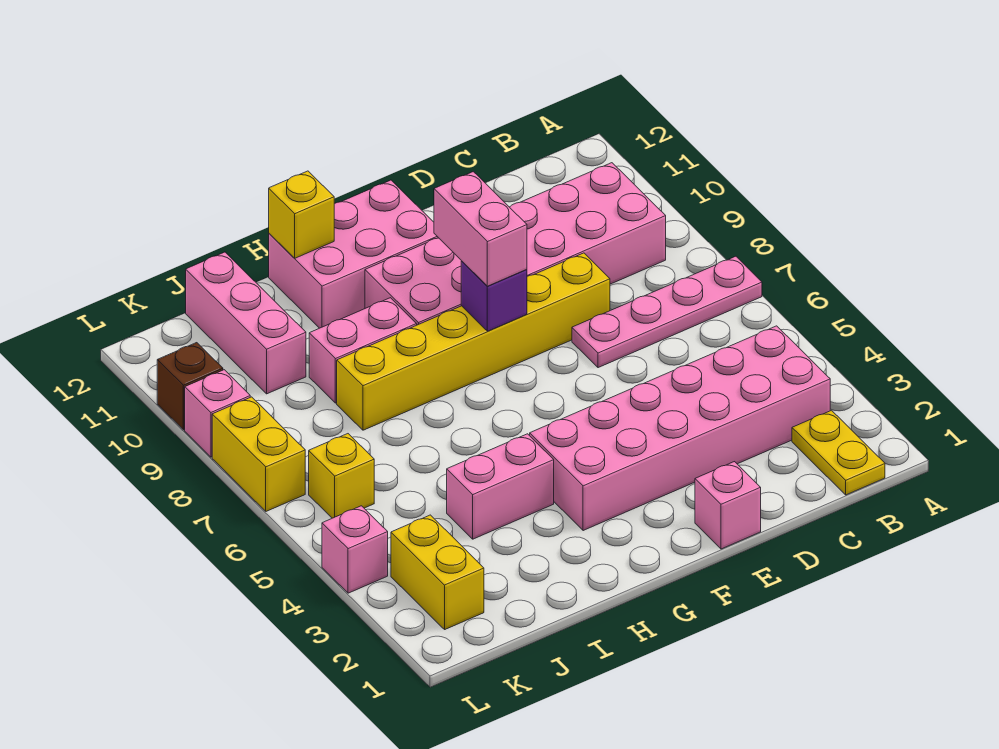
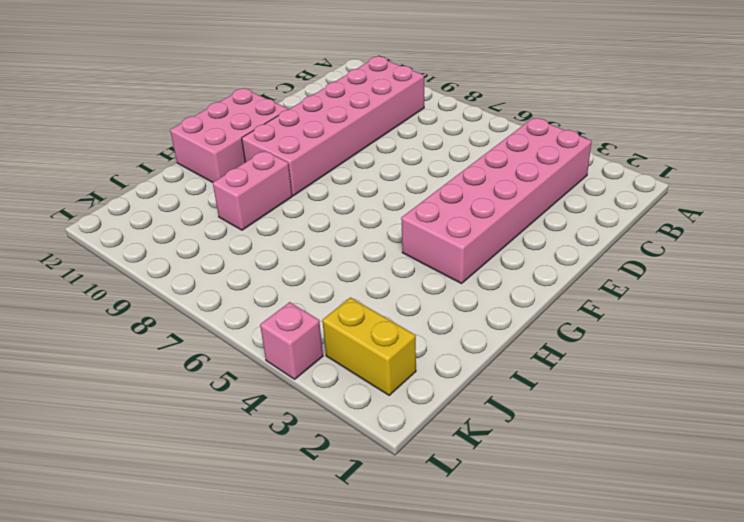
none -> pink plate A7:D7 level 1
none -> yellow plate B1:B2 level 1
none -> yellow brick D8:I8 level 1

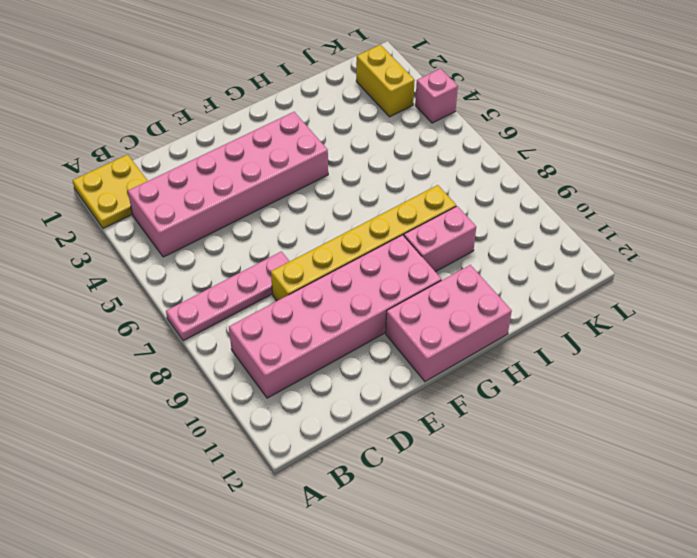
yellow plate A1:B2 level 1 -> yellow plate B1:B2 level 1
none -> pink brick E1 level 1
none -> pink brick H4:I4 level 1
none -> pink brick J10:J12 level 1

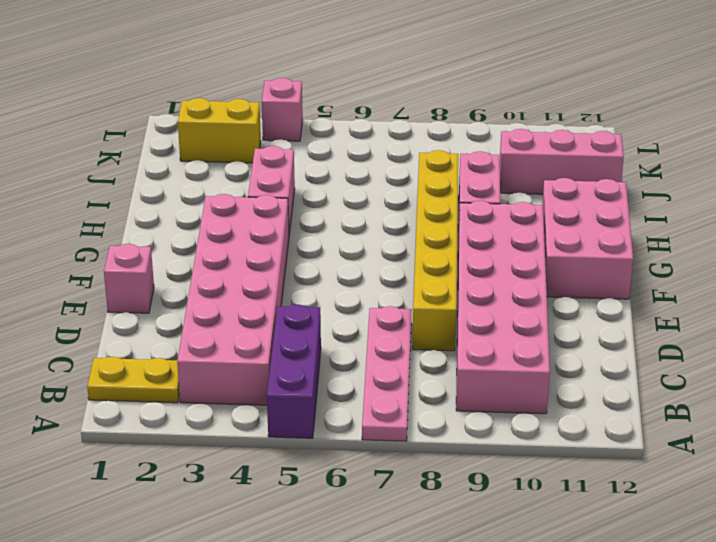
purple brick A5:C5 level 1 -> none
none -> yellow brick K6 level 1
none -> yellow brick L7:L8 level 1
none -> pink brick L9 level 1

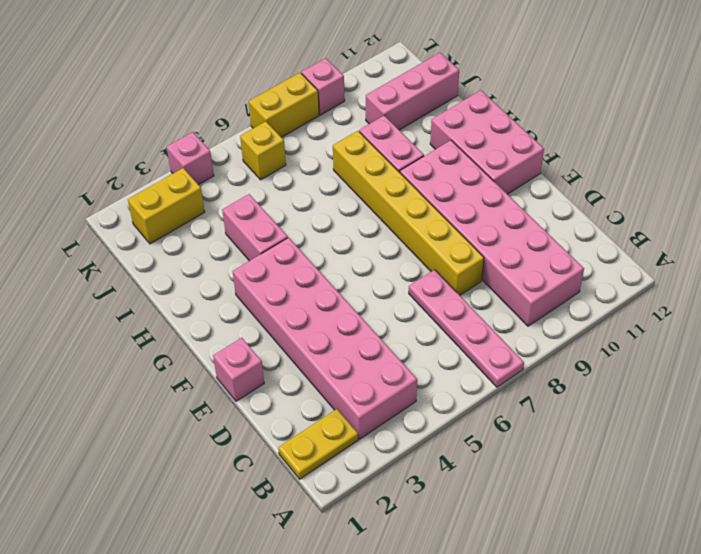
none -> brown brick L10 level 1
none -> purple brick F8 level 2
none -> yellow brick H12 level 2

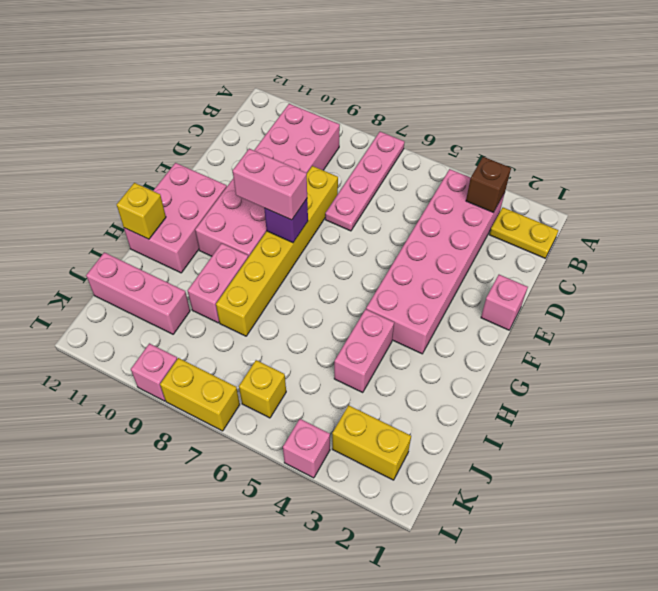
brown brick B3 level 2 -> brown brick L10 level 1

